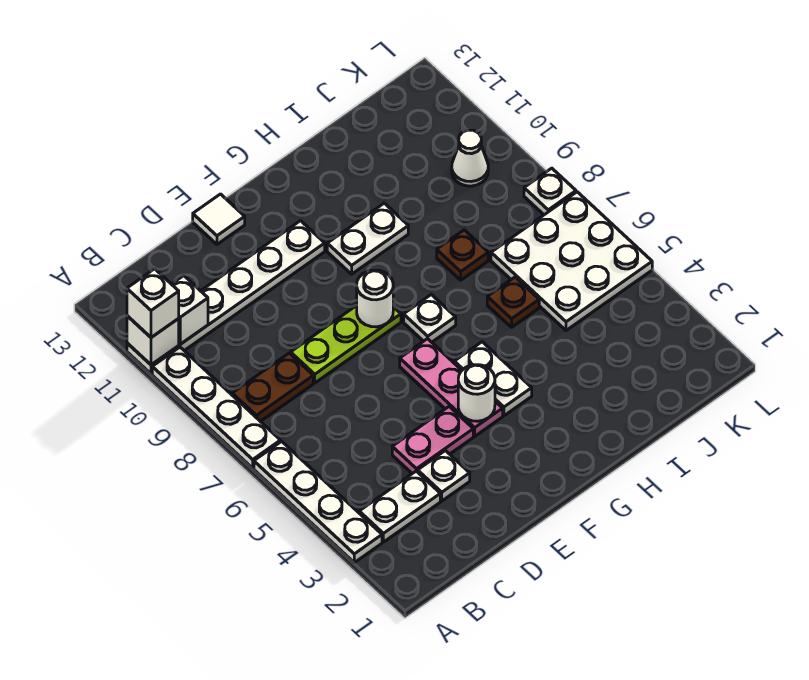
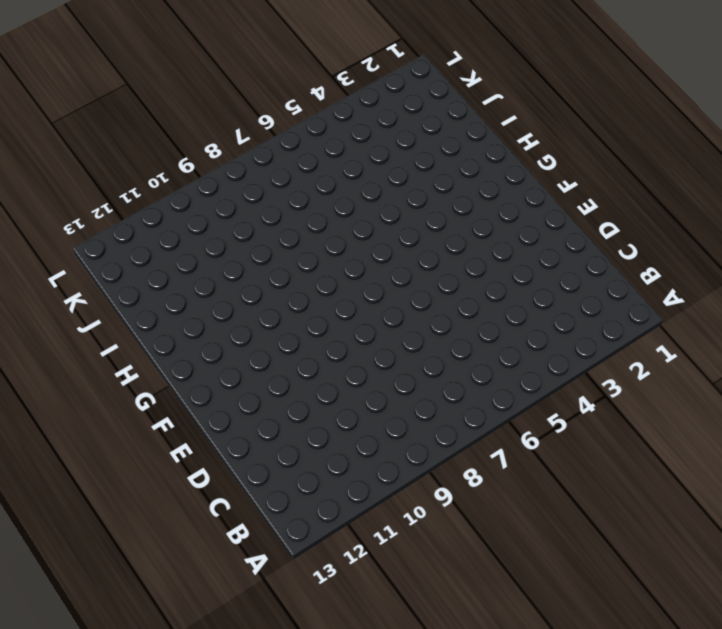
none -> white plate A3:A6 level 1
none -> white plate A7:A10 level 1
none -> white plate A11:F11 level 1

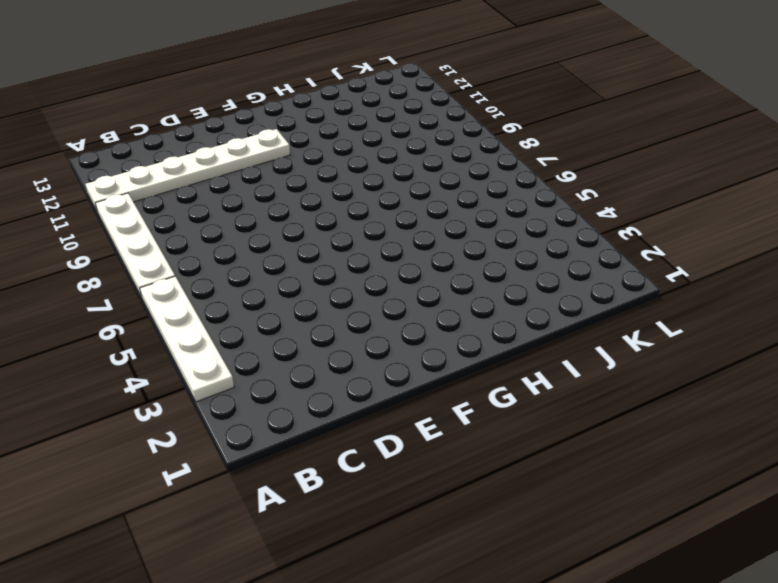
none -> white plate B3:C3 level 1
none -> brown plate B8:C8 level 1
none -> white plate D3 level 1

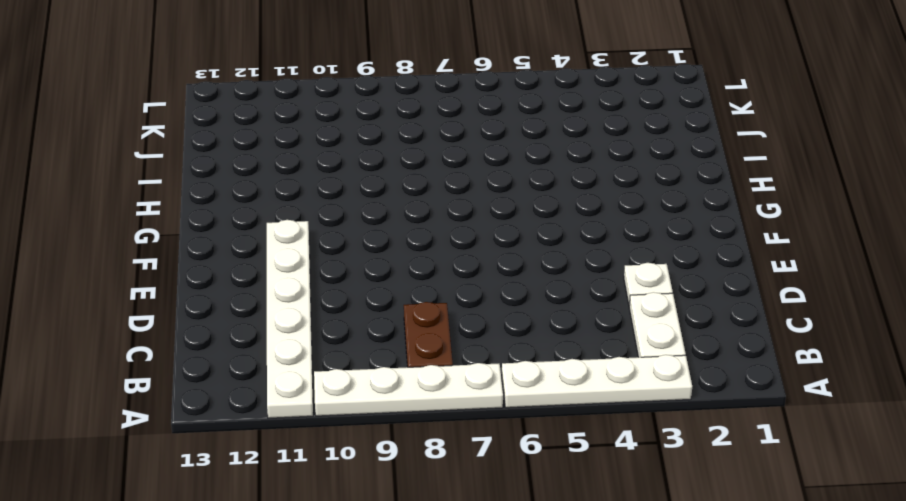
none -> pink plate D4:E4 level 1
none -> lime plate D8:F8 level 1
none -> white tile E13 level 1

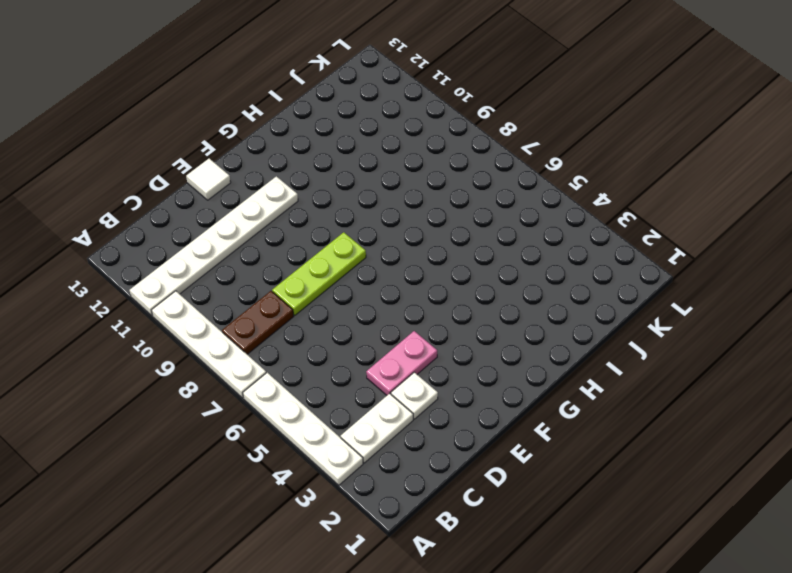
none -> pink plate F4:F6 level 1
none -> white plate G4:G5 level 1
none -> white plate G7 level 1

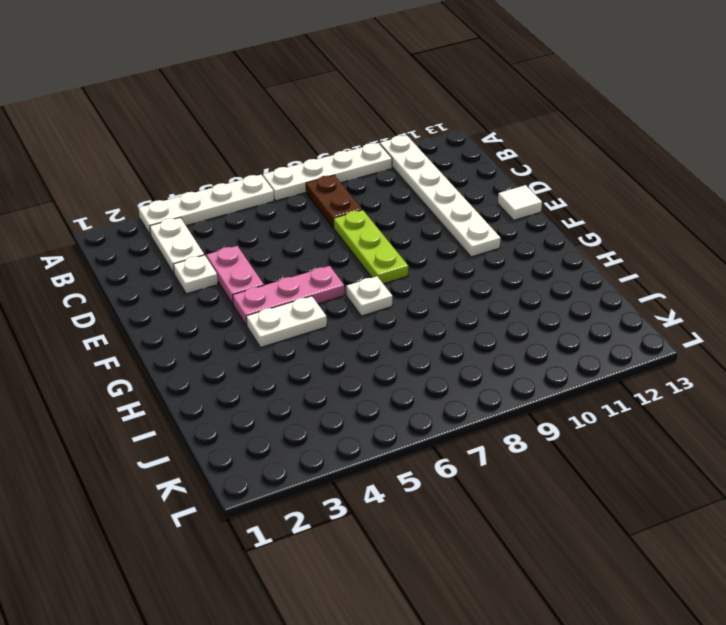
none -> white plate G10:H10 level 1
none -> brown plate I6 level 1
none -> brown plate I8 level 1

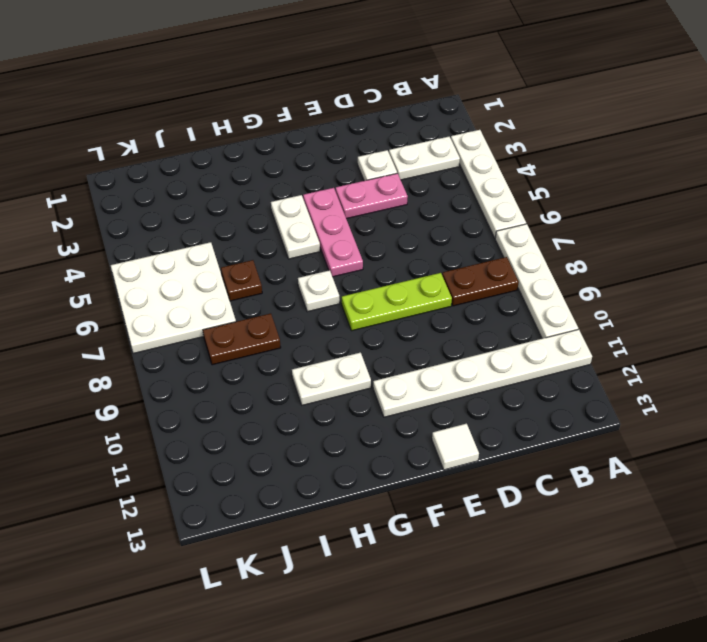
brown plate I8:J8 level 1 -> brown plate I8 level 1
none -> white cone K10 level 1
none -> white plate L8 level 1
none -> white brick A11 level 2

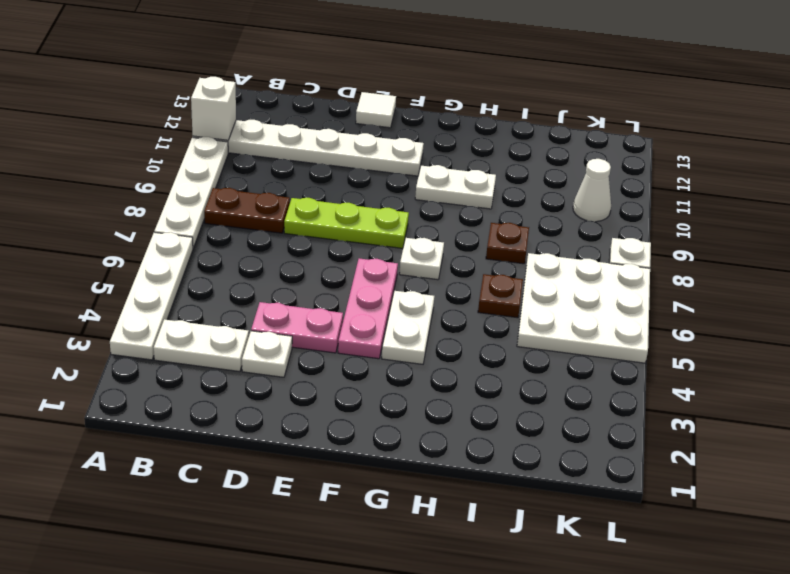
none -> white brick B11 level 2
none -> white round brick F4 level 2
none -> white round brick F8 level 2

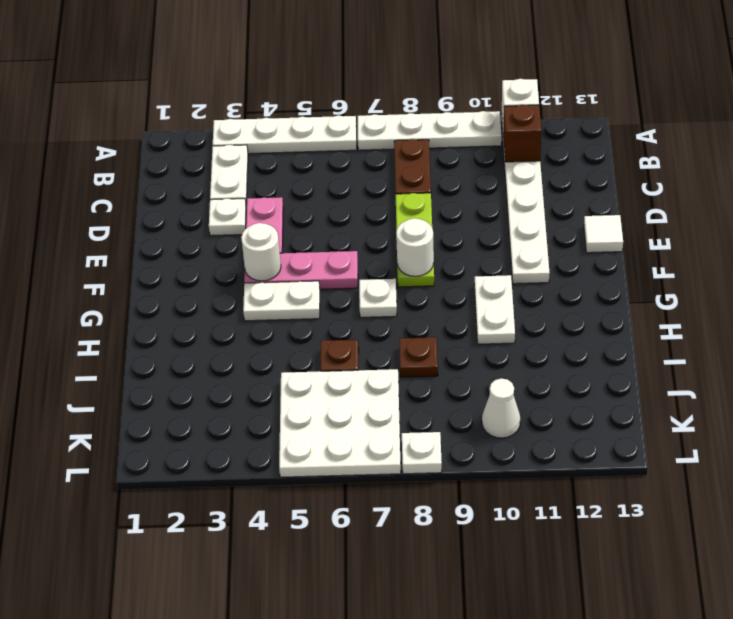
brown brick B11 level 2 -> white brick B11 level 2
none -> white brick A11 level 3

